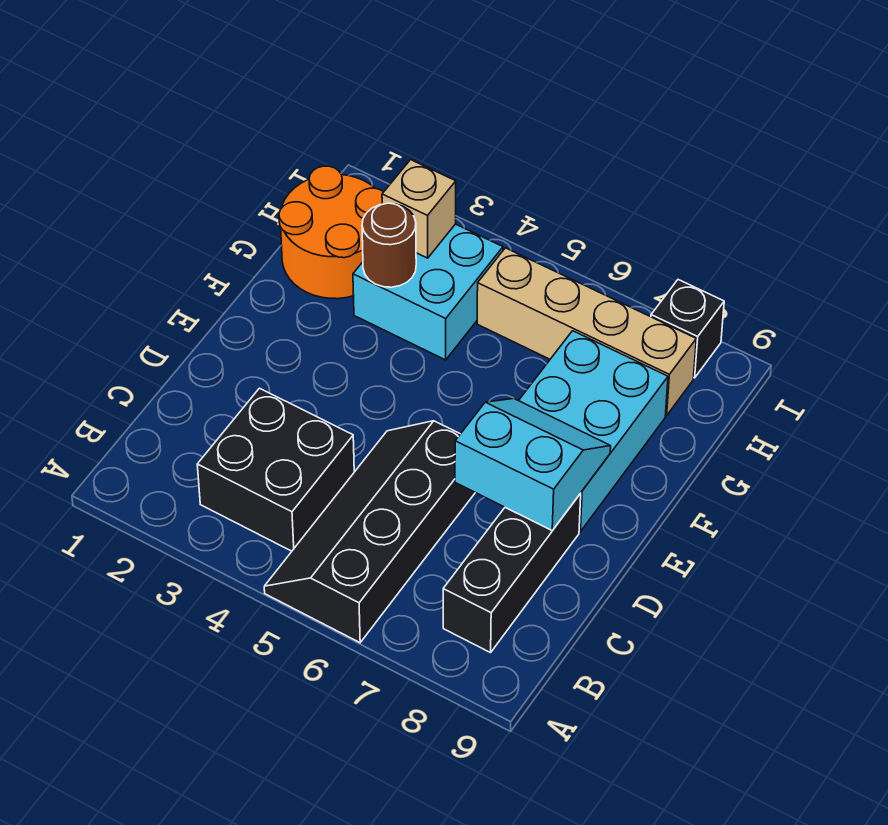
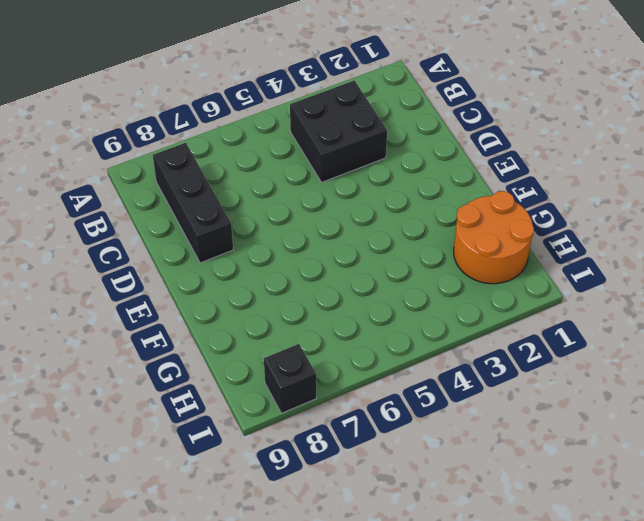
none -> black slope A5:D6 level 1 top 6
none -> cyan brick E7:G8 level 1

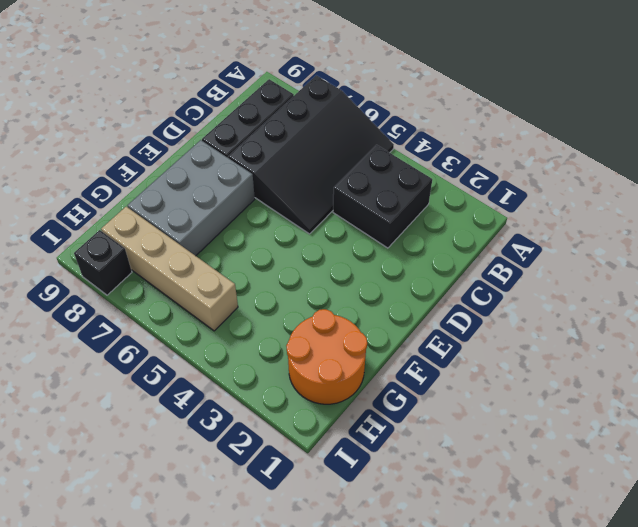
black slope A5:D7 level 1 top 7 -> black slope A5:D6 level 1 top 6
grey brick E7:G8 level 1 -> cyan brick E7:G8 level 1
none -> cyan brick G3:H4 level 1
none -> cyan slope D7:E8 level 2 top D

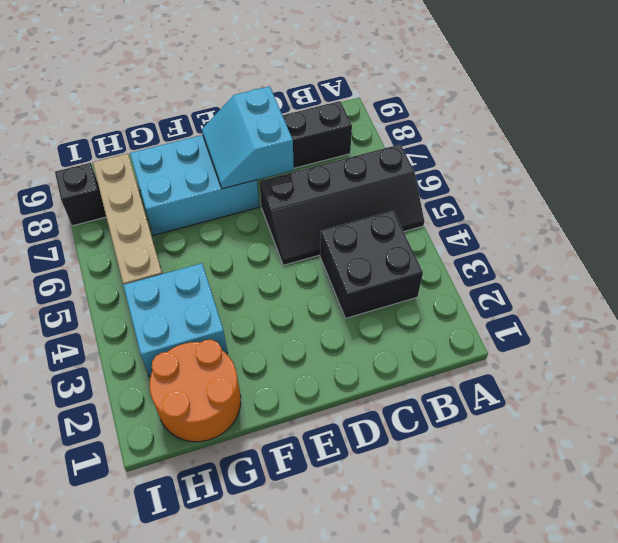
none -> brown round brick G3 level 2
none -> tan brick H3 level 2

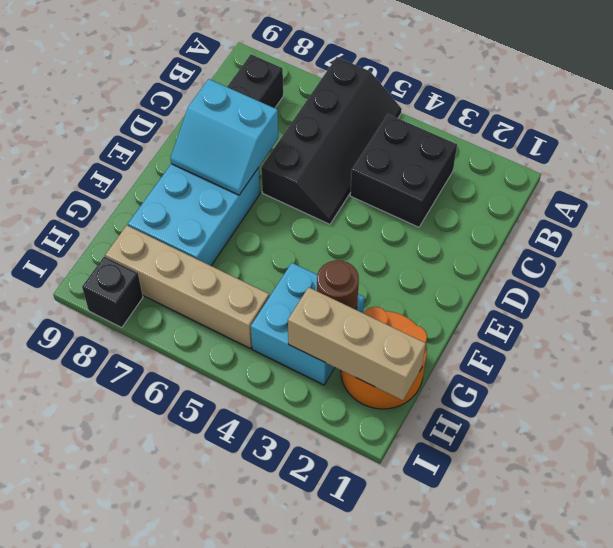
tan brick H1:H3 level 2 -> tan brick H3 level 2

